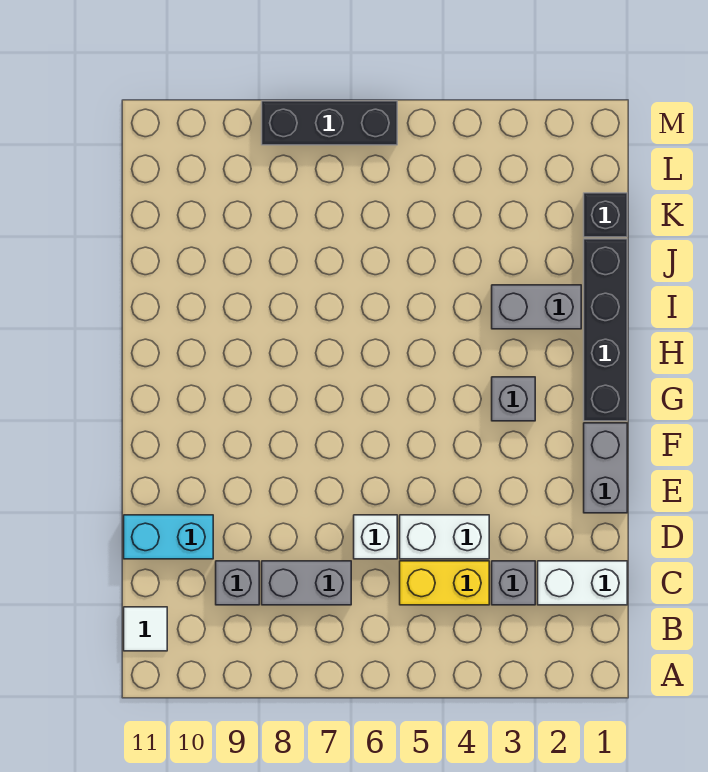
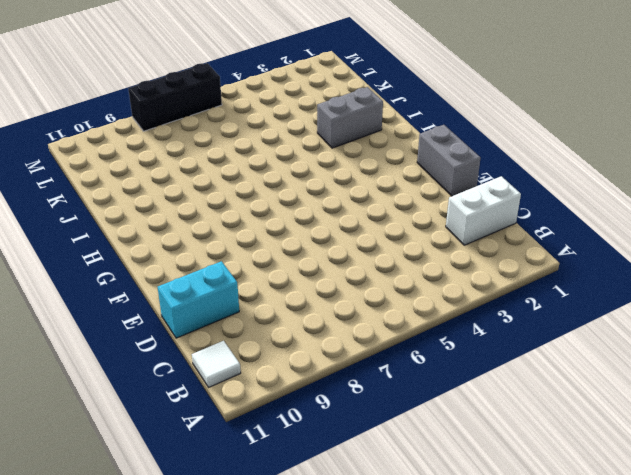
none -> grey brick C3 level 1
none -> yellow brick C4:C5 level 1
none -> grey brick C7:C8 level 1

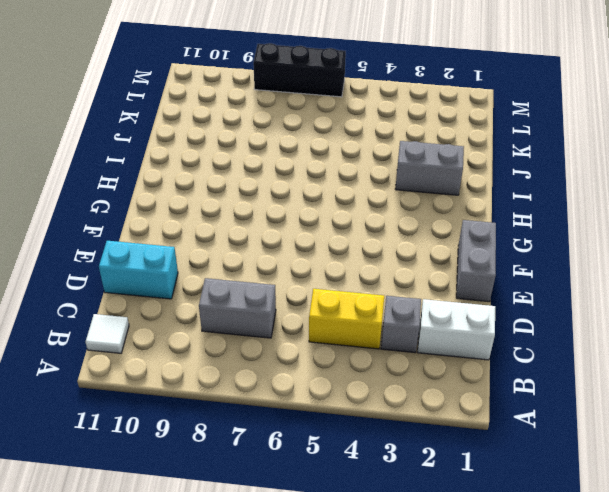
none -> grey brick C9 level 1
none -> white brick D4:D5 level 1
none -> white brick D6 level 1

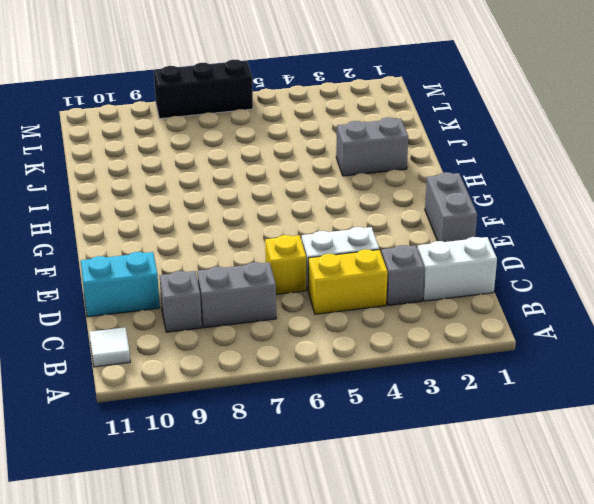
yellow brick D6 level 1 -> white brick D6 level 1
none -> black brick G1:J1 level 1
none -> grey brick G3 level 1
none -> black brick K1 level 1

